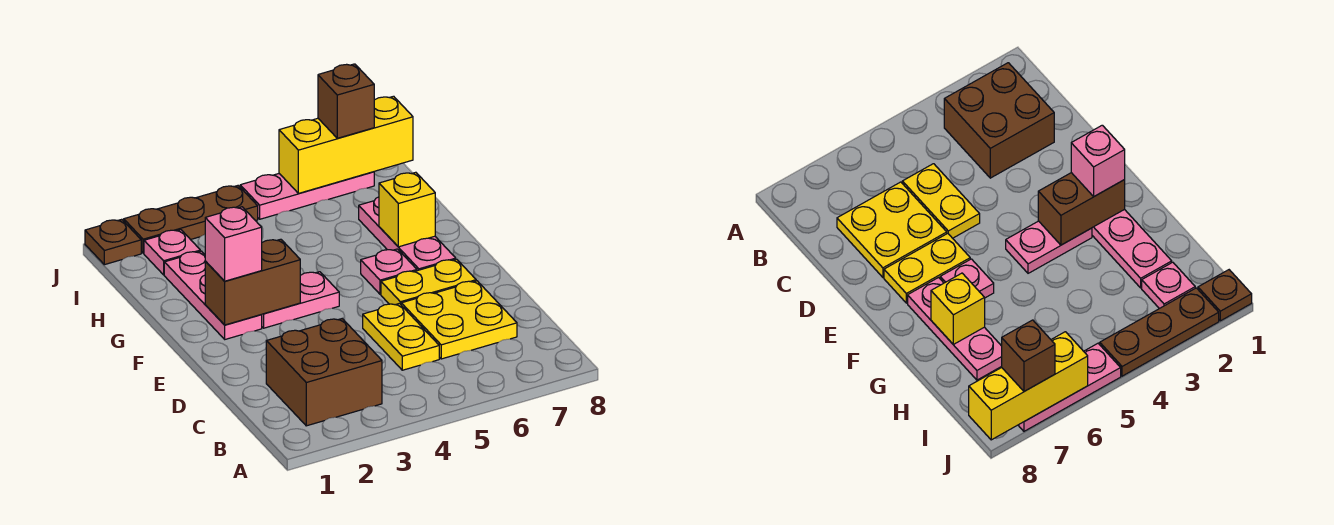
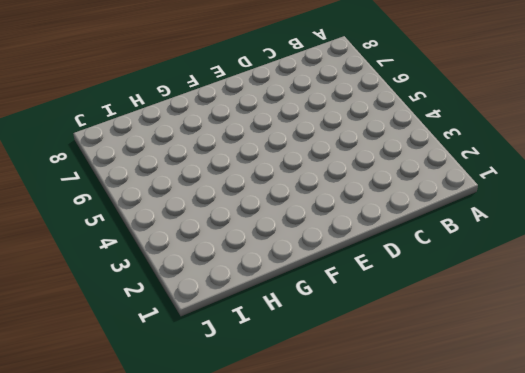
none -> brown brick B2:C3 level 1
none -> yellow plate C5:D5 level 1
none -> yellow plate C6:D7 level 1

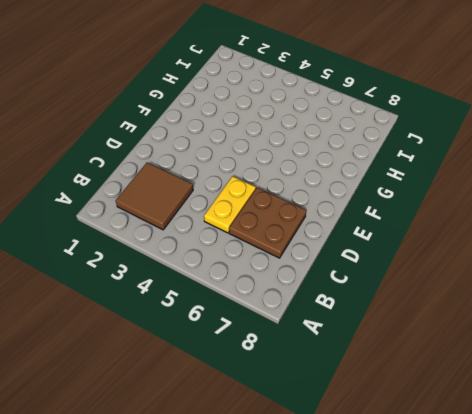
brown tile B2:C3 level 1 -> brown brick B2:C3 level 1
brown plate C6:D7 level 1 -> yellow plate C6:D7 level 1
none -> yellow plate E6:E7 level 1
none -> pink plate F2:H2 level 1
none -> pink plate F3:F4 level 1

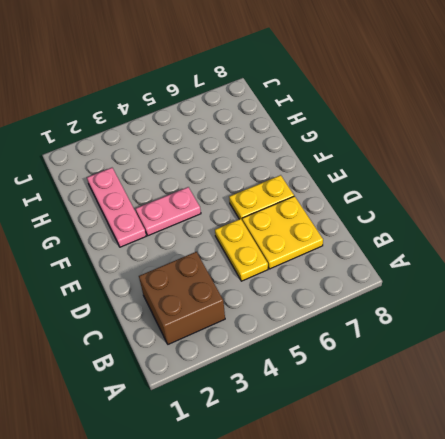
none -> pink plate F6 level 1
none -> pink plate F7:H7 level 1
none -> pink plate I2 level 1

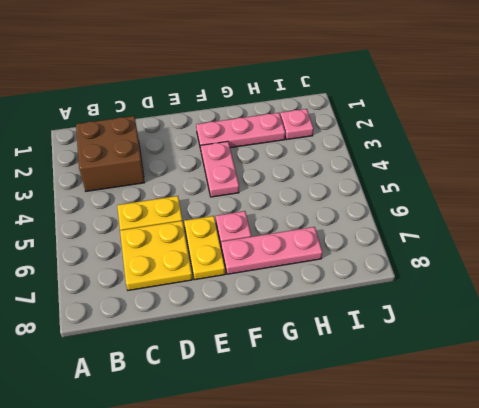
none -> brown plate J1 level 1
none -> brown plate J2:J4 level 1
none -> pink plate J5:J7 level 1

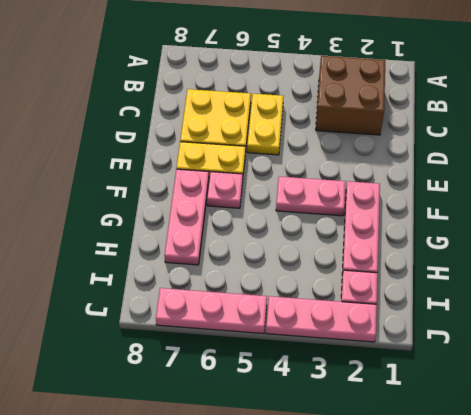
pink plate J2:J4 level 1 -> brown plate J2:J4 level 1
none -> brown plate J1 level 1
none -> brown brick F2:F3 level 2
none -> yellow brick G7 level 2

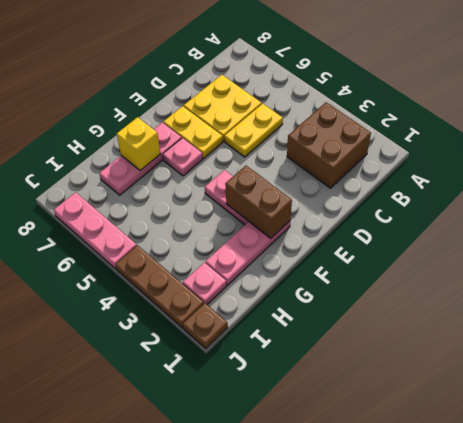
none -> yellow brick J6:J8 level 2
none -> pink brick F2 level 3
none -> brown brick J7 level 3

